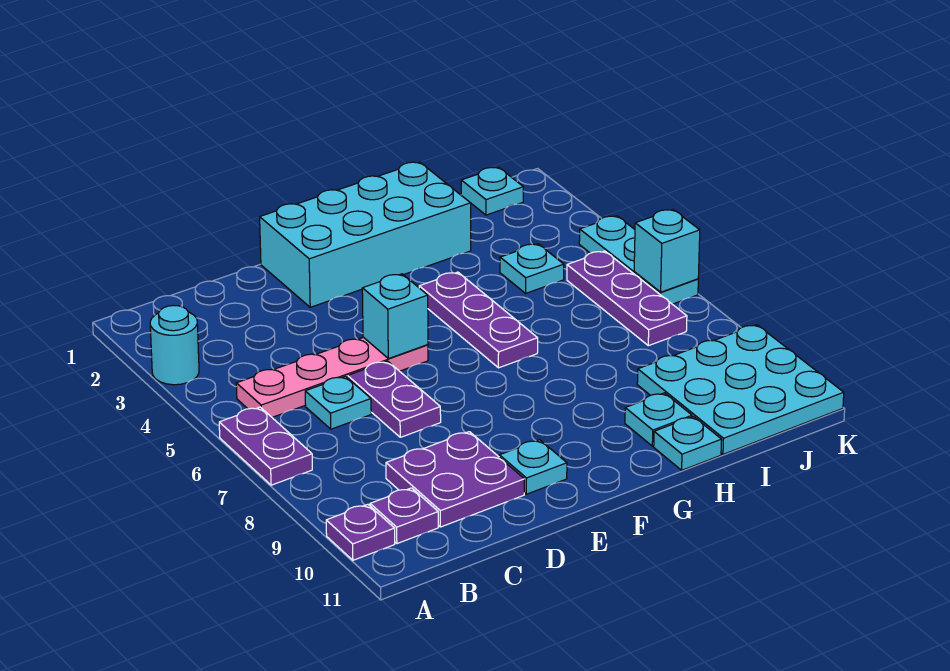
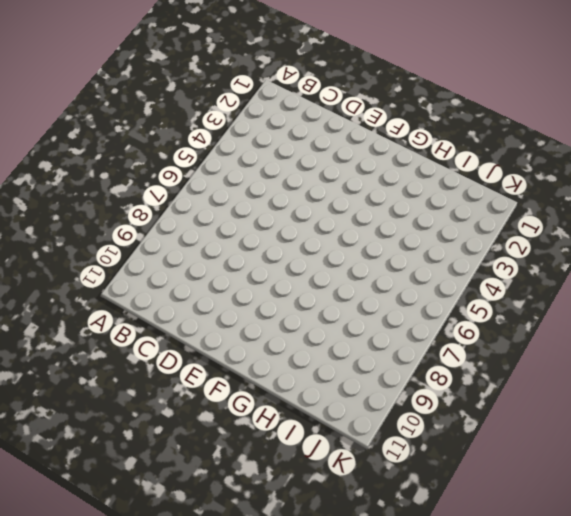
none -> cyan round brick A3 level 1
none -> purple plate A6:A7 level 1
none -> purple plate A10 level 1

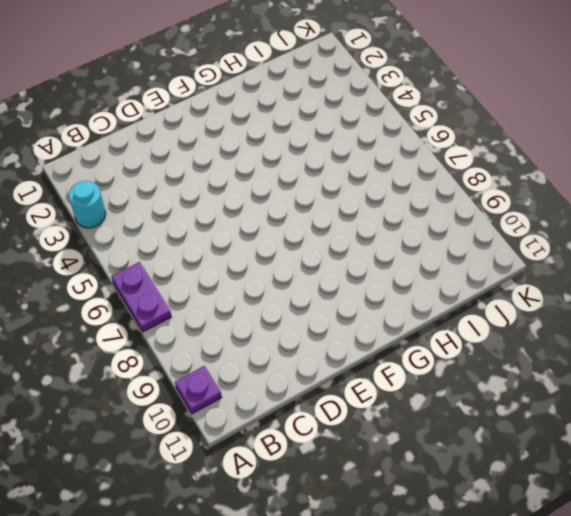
none -> pink plate B5:E5 level 1
none -> purple plate B10 level 1
none -> cyan plate C6 level 1

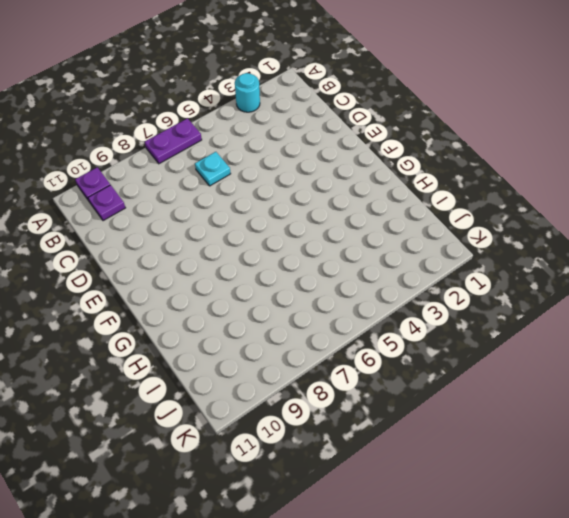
none -> pink plate B5:E5 level 1
none -> purple plate C9:D10 level 1
none -> purple plate D6:D7 level 1

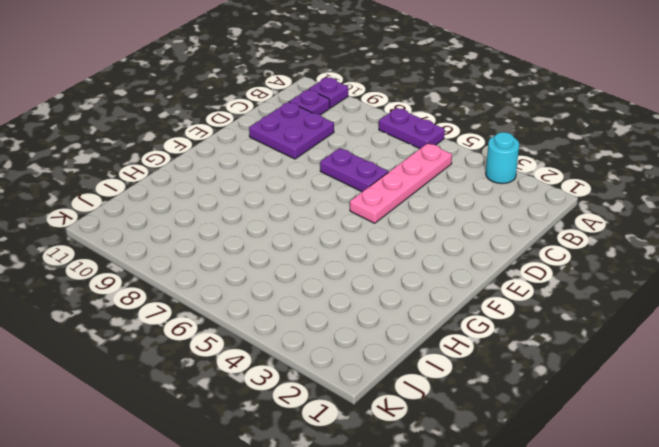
none -> cyan plate C6 level 1
none -> cyan brick E1:H2 level 1
none -> cyan plate E10 level 1

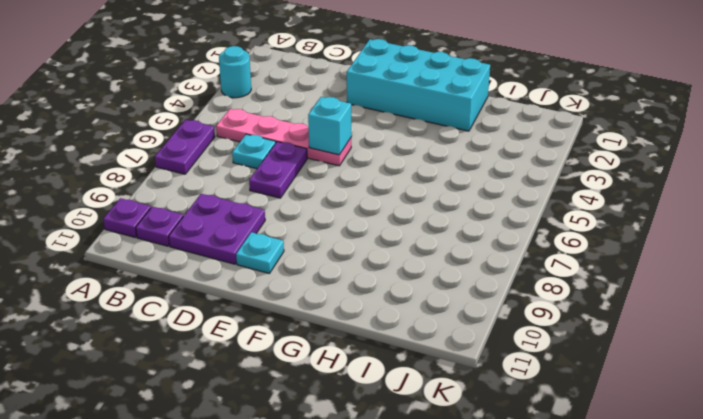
none -> purple plate G4:G6 level 1
none -> cyan plate H10 level 1
none -> cyan plate H11 level 1

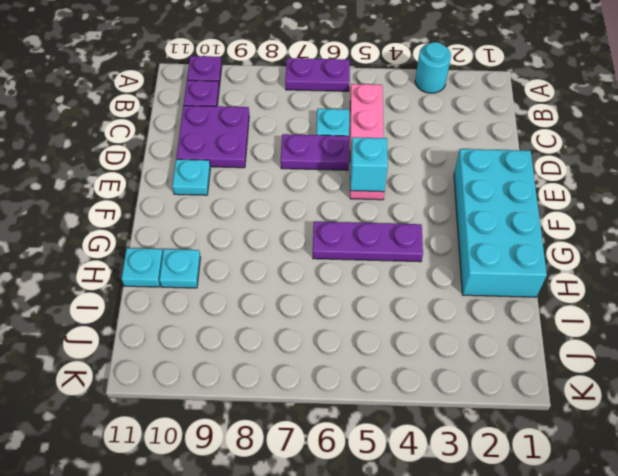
none -> cyan plate I4 level 1
none -> cyan plate I9:K11 level 1
none -> cyan plate J1 level 1

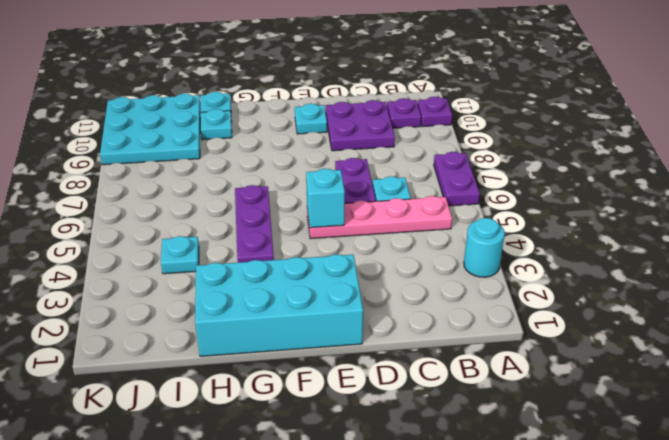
none -> cyan plate J1 level 1
none -> purple plate J5:J7 level 1
none -> cyan plate K4:K6 level 1

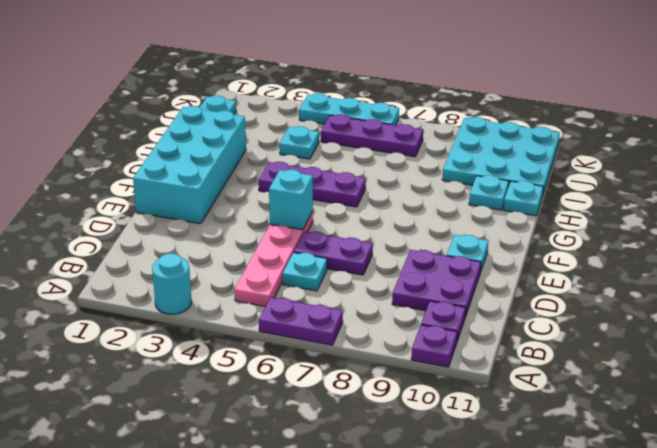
none -> cyan brick K6 level 2

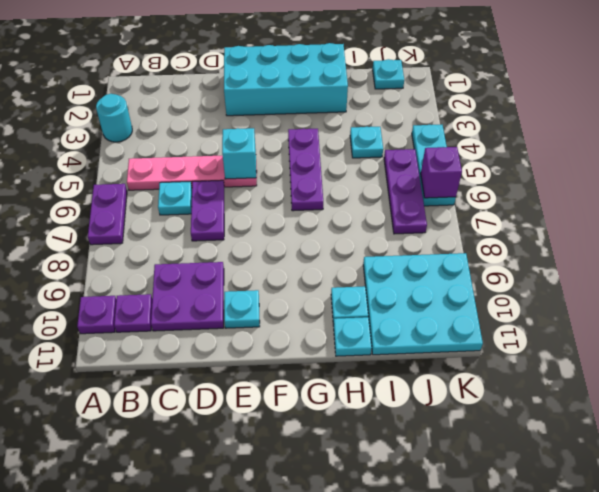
purple brick K6 level 2 -> cyan brick K6 level 2

